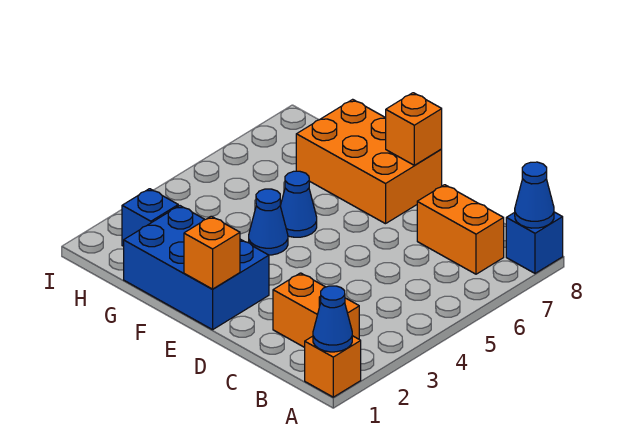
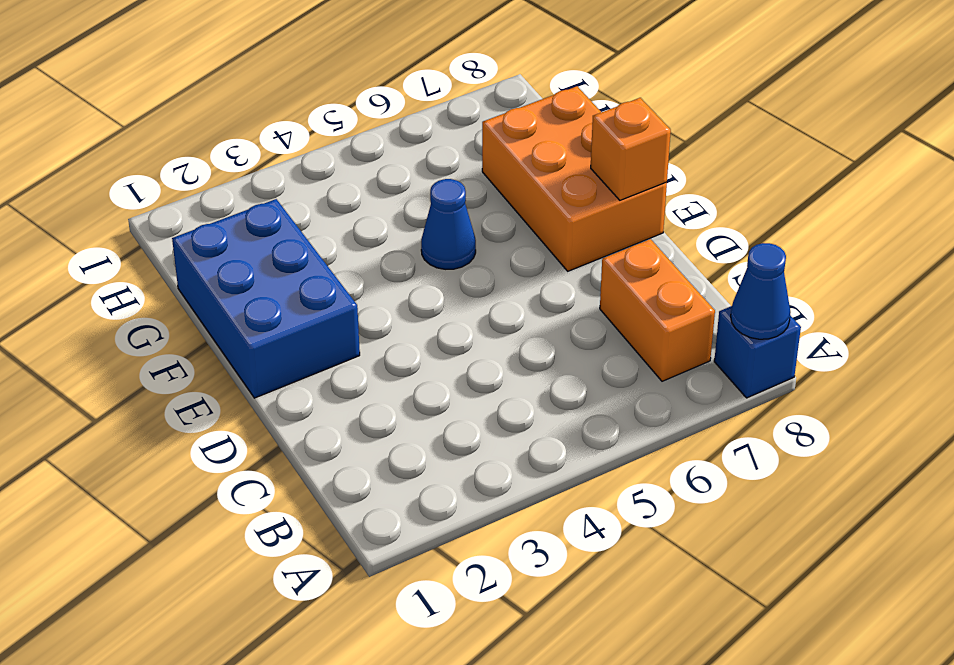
none -> orange brick A1 level 1
none -> orange brick B2:C2 level 1
none -> blue cone F4 level 1

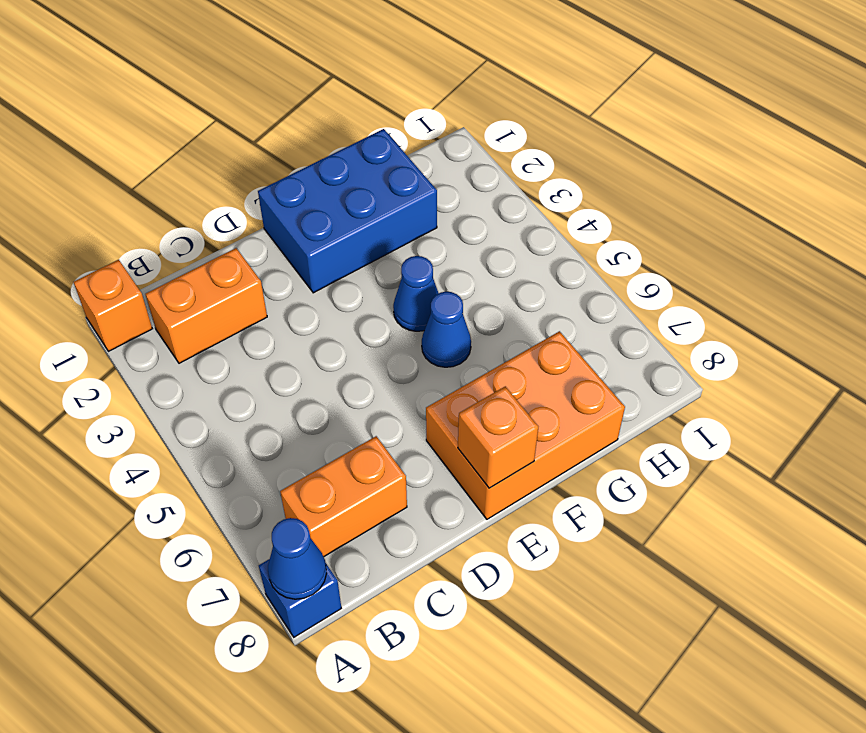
none -> blue brick H2 level 1
none -> blue cone A1 level 2
none -> orange brick E1 level 2

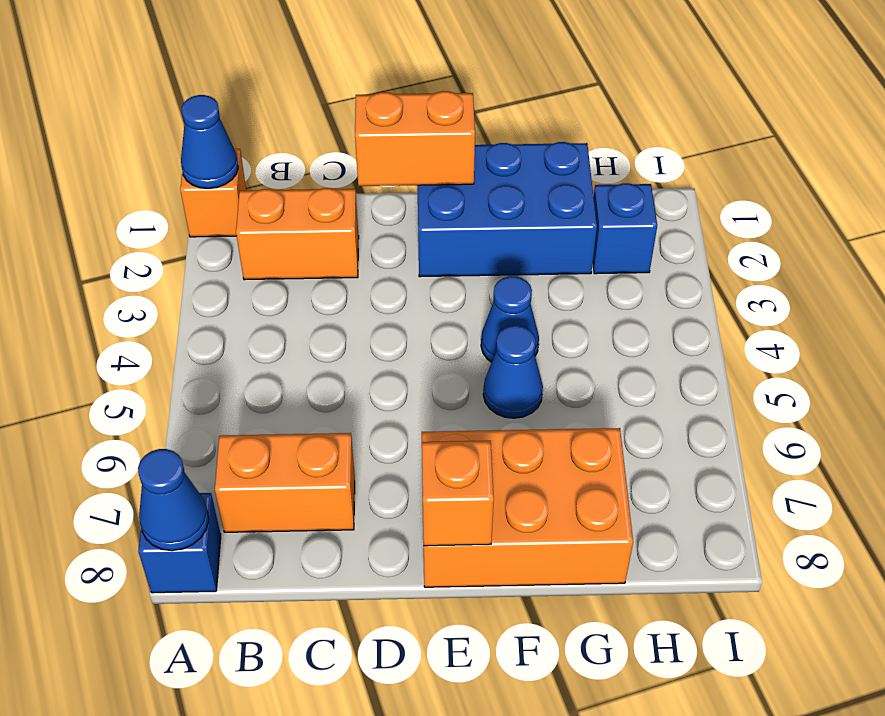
orange brick D1:E1 level 2 -> orange brick E1 level 2

